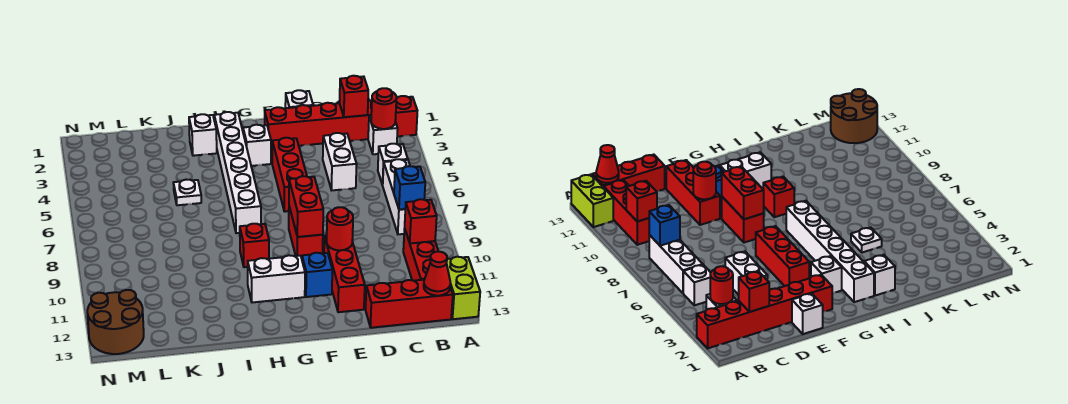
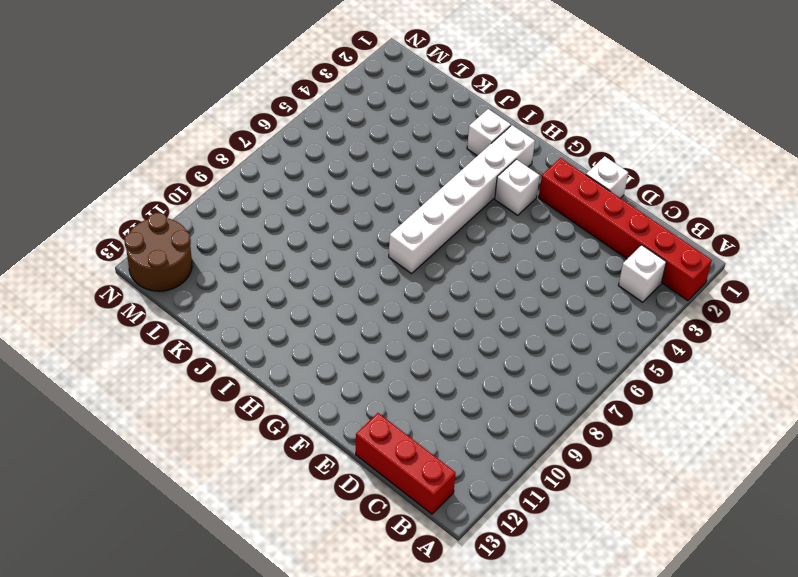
none -> lime brick A12:A13 level 1
none -> white brick B5 level 1
none -> white brick B6:B8 level 1

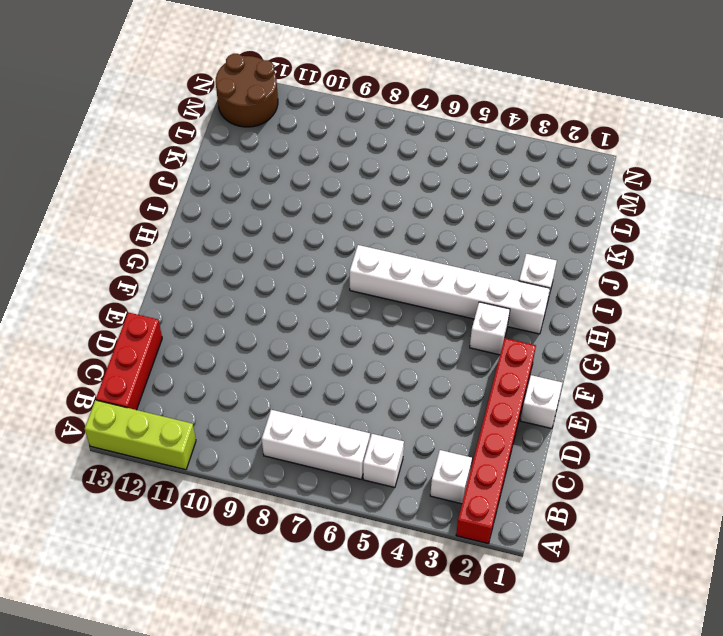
lime brick A11:A13 level 1 -> lime brick A12:A13 level 1
none -> red brick B10:B12 level 1
none -> white brick D4:D5 level 1
none -> red brick E10:E12 level 1

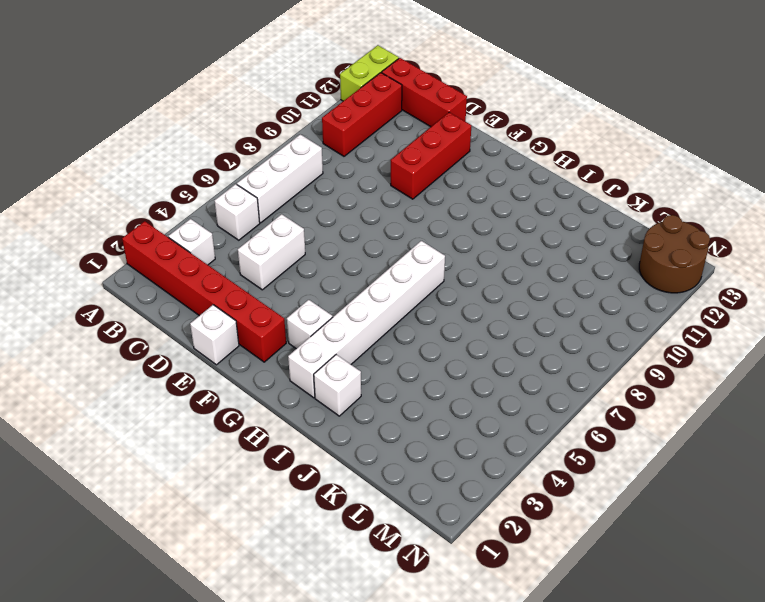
none -> red brick F4:F6 level 1
none -> red brick F8:F9 level 1
none -> blue brick F11 level 1

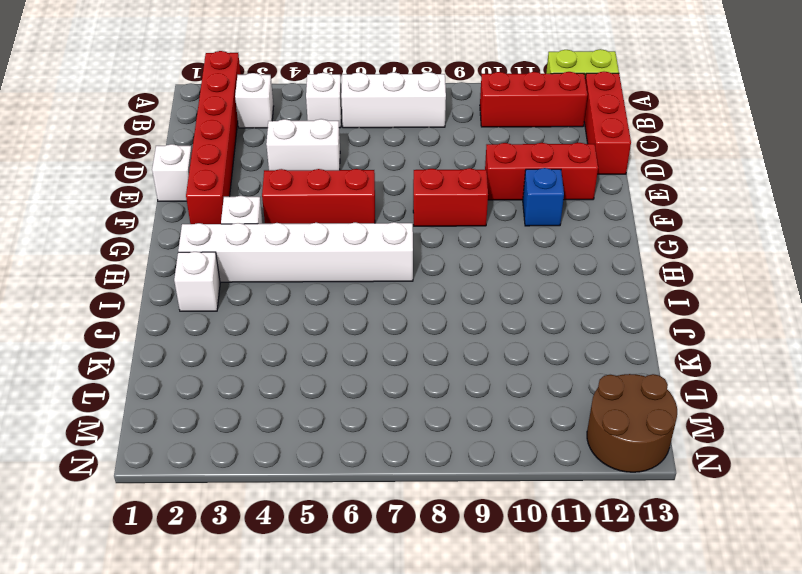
none -> white brick G11:H11 level 1
none -> red brick H9 level 1
none -> white plate J5 level 1

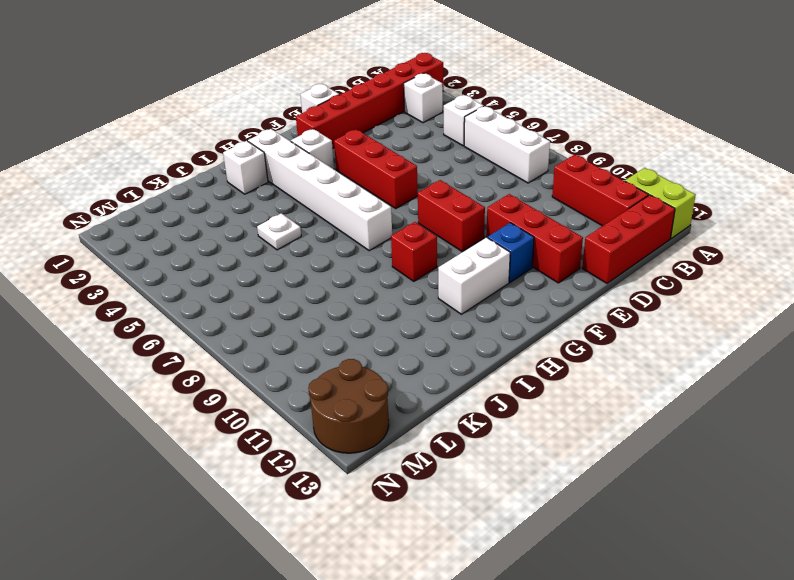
none -> white brick D4:D5 level 1
none -> red round brick B3 level 2
none -> blue brick B8 level 2

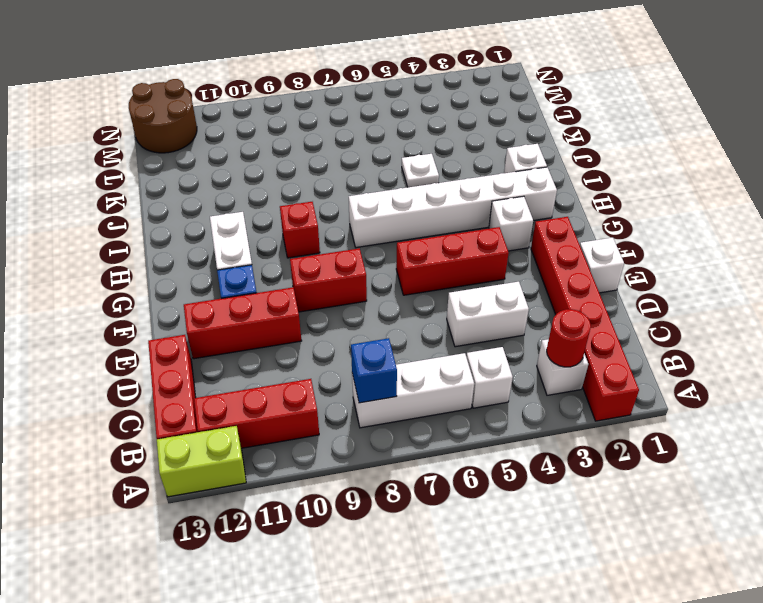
none -> red brick B10 level 2
none -> red cone B13 level 2
none -> red brick C2 level 2

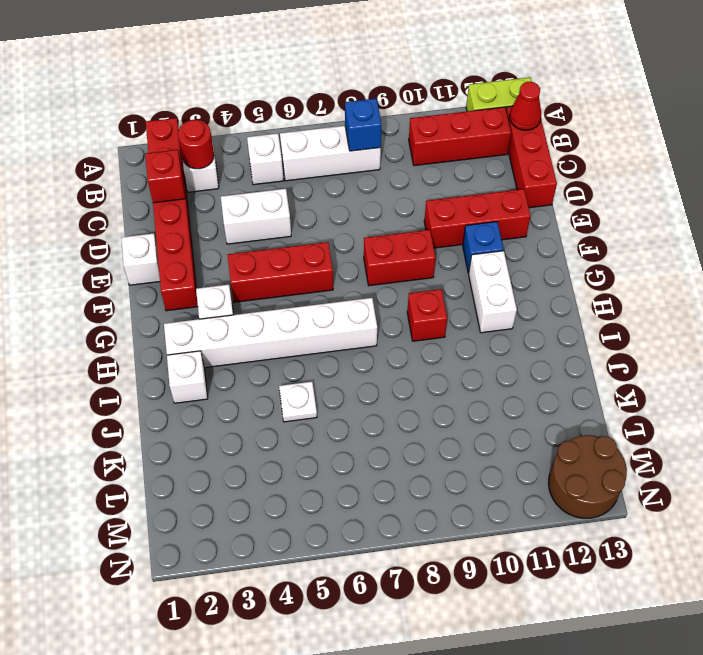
none -> red brick B10 level 2
none -> red round brick E10 level 2
none -> red brick F8:F9 level 2

